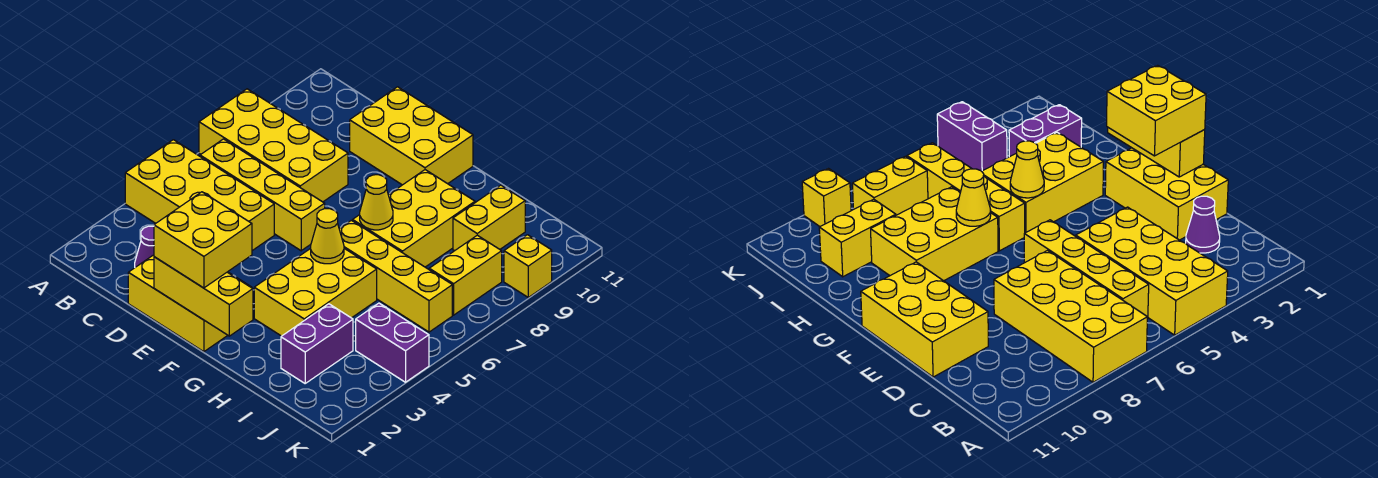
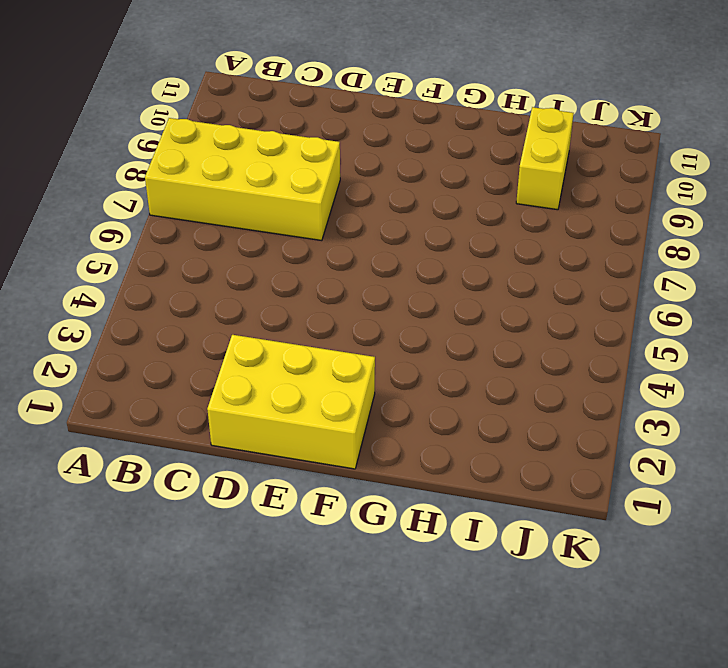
none -> yellow brick A4:D5 level 1
none -> yellow brick B6:E6 level 1
none -> purple cone C2 level 1

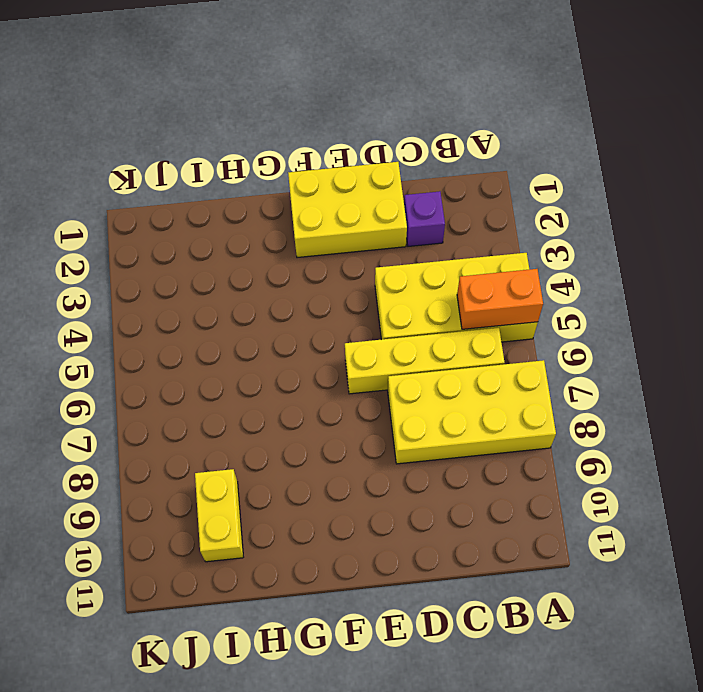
orange brick A5:B5 level 2 -> none
purple brick C2 level 1 -> purple cone C2 level 1
none -> yellow brick D10:F11 level 1
none -> yellow brick G3:H5 level 1
none -> yellow brick G6:J6 level 1

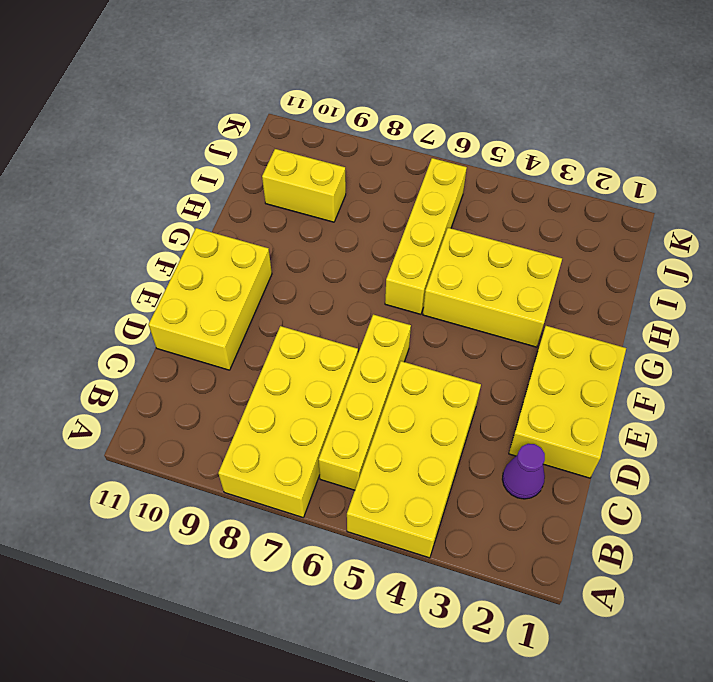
none -> yellow brick G7:H9 level 1
none -> purple brick I2:I3 level 1
none -> purple brick J4:K4 level 1

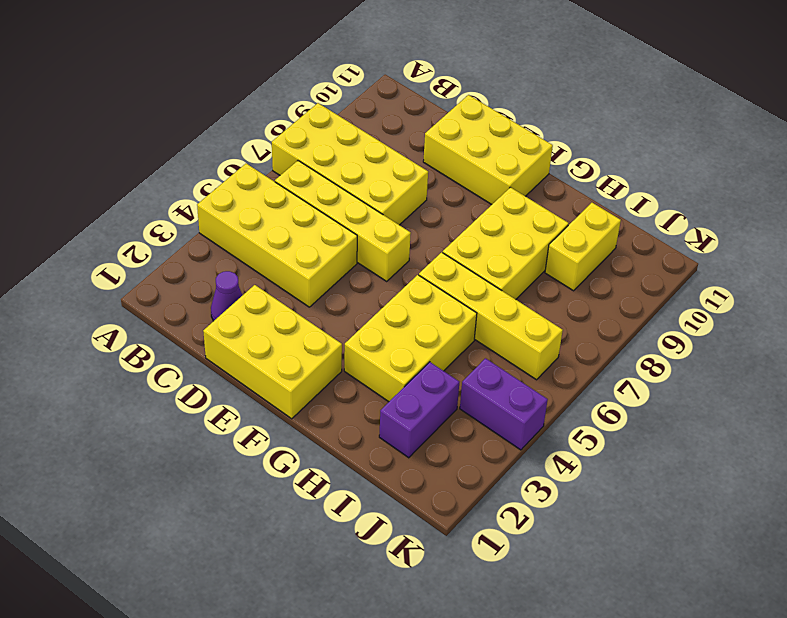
none -> yellow brick J7:J8 level 1
none -> yellow brick K9 level 1
none -> yellow brick E1:G1 level 2

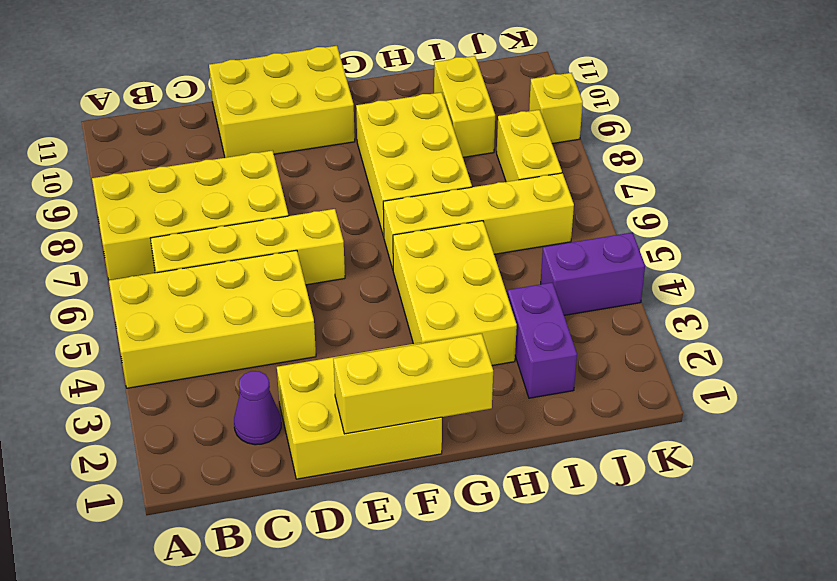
none -> yellow cone G5 level 2
none -> yellow cone G7 level 2
none -> yellow brick E1:F2 level 3

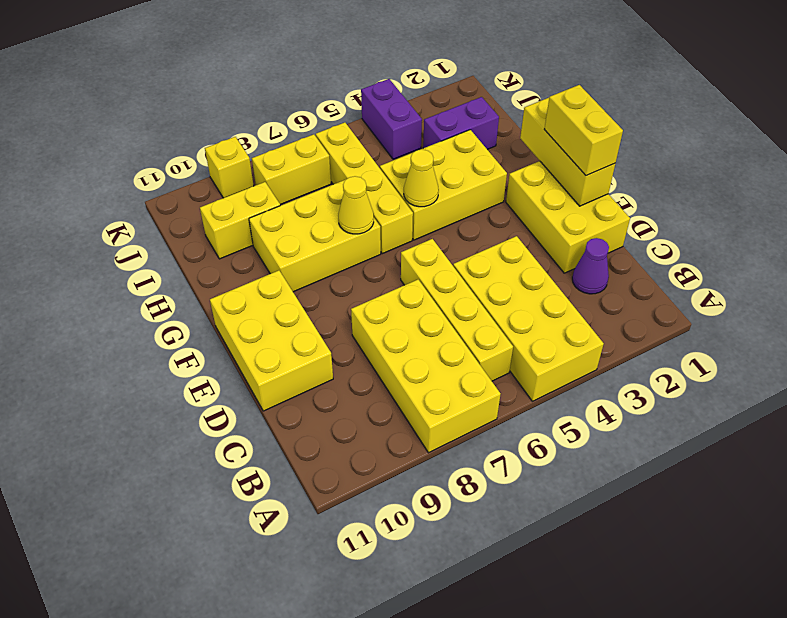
yellow brick E1:F1 level 3 -> yellow brick E1:F2 level 3

